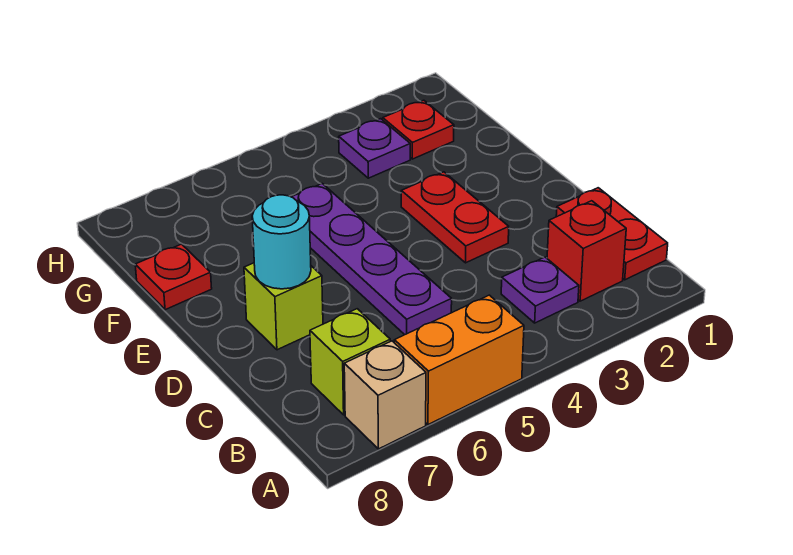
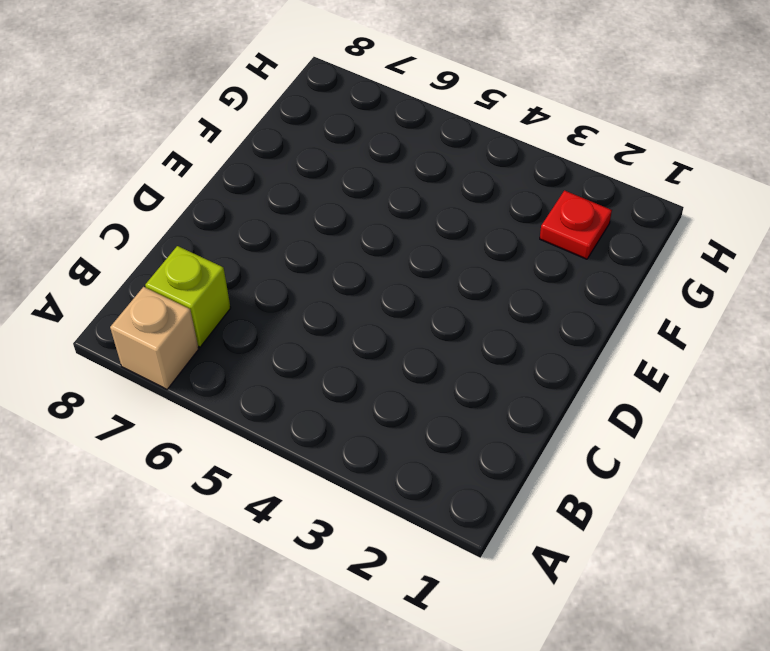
none -> orange brick A5:A6 level 1
none -> red plate B1:C1 level 1
none -> red brick B2 level 1

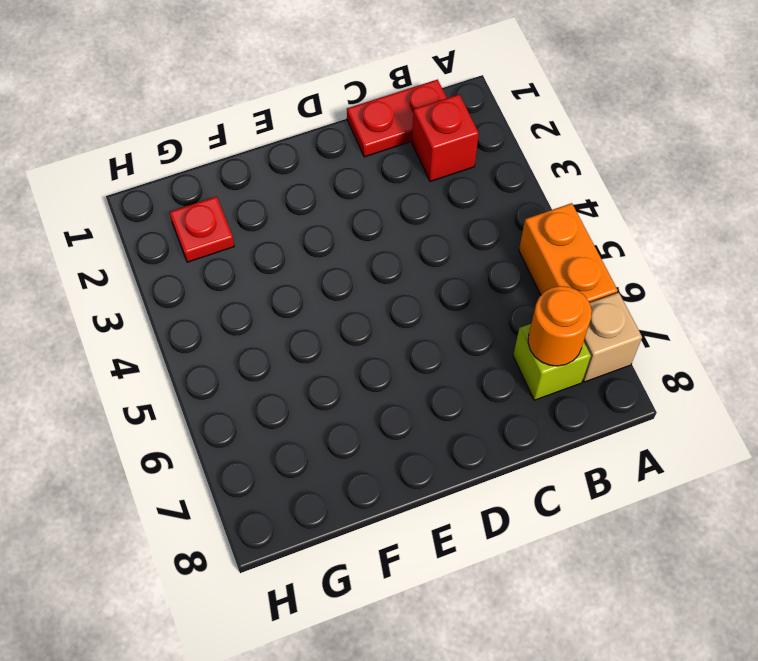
orange round brick B7 level 2 -> none
none -> purple plate B3 level 1
none -> purple plate C5:F5 level 1
none -> red plate D3:E3 level 1

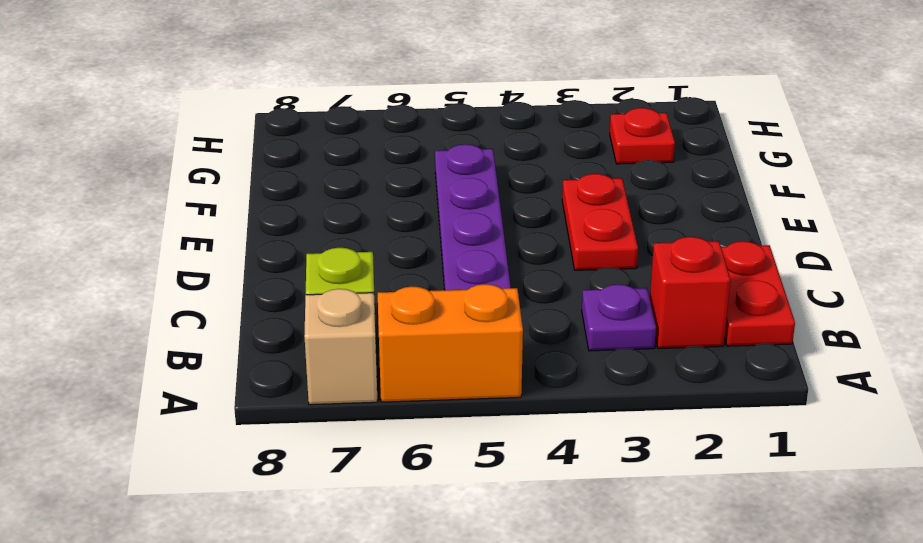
none -> lime brick D7 level 1
none -> red plate F8 level 1
none -> purple plate G3 level 1

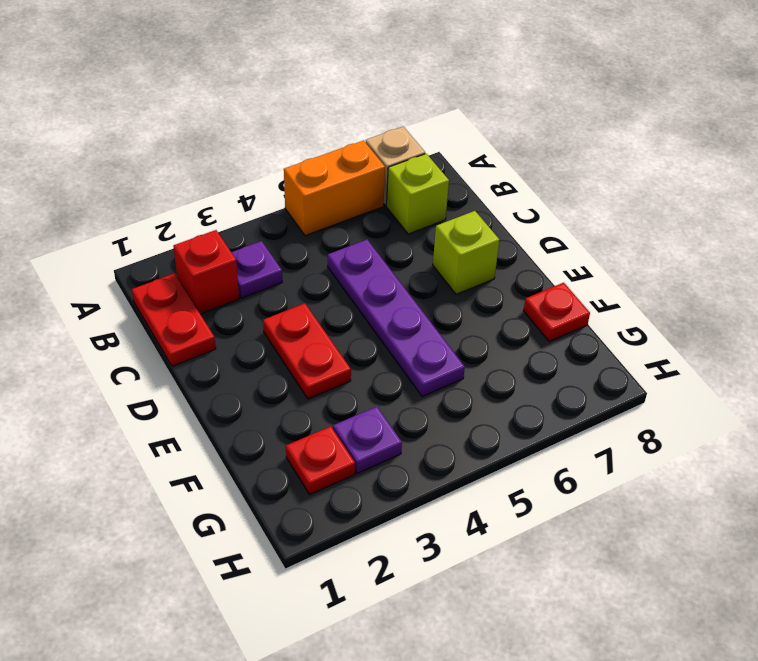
none -> cyan round brick D7 level 2

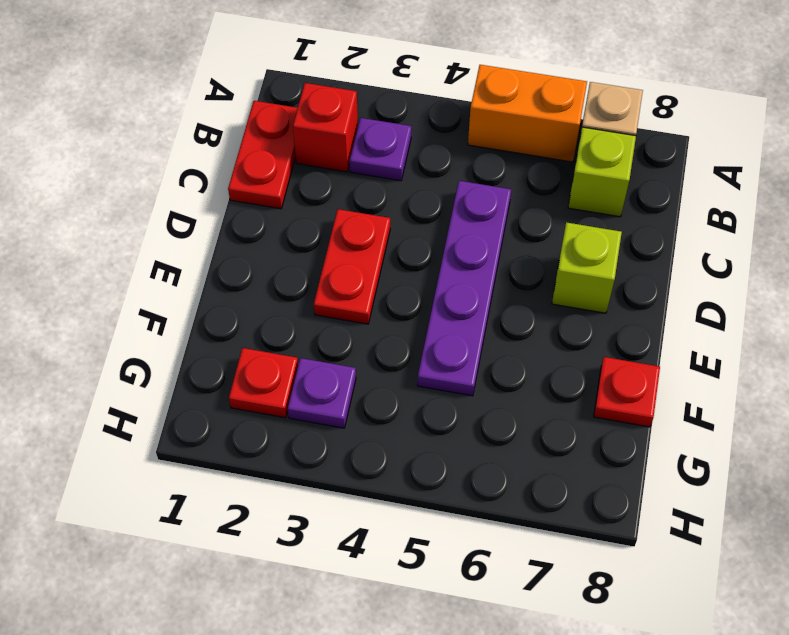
none -> cyan round brick D7 level 2

